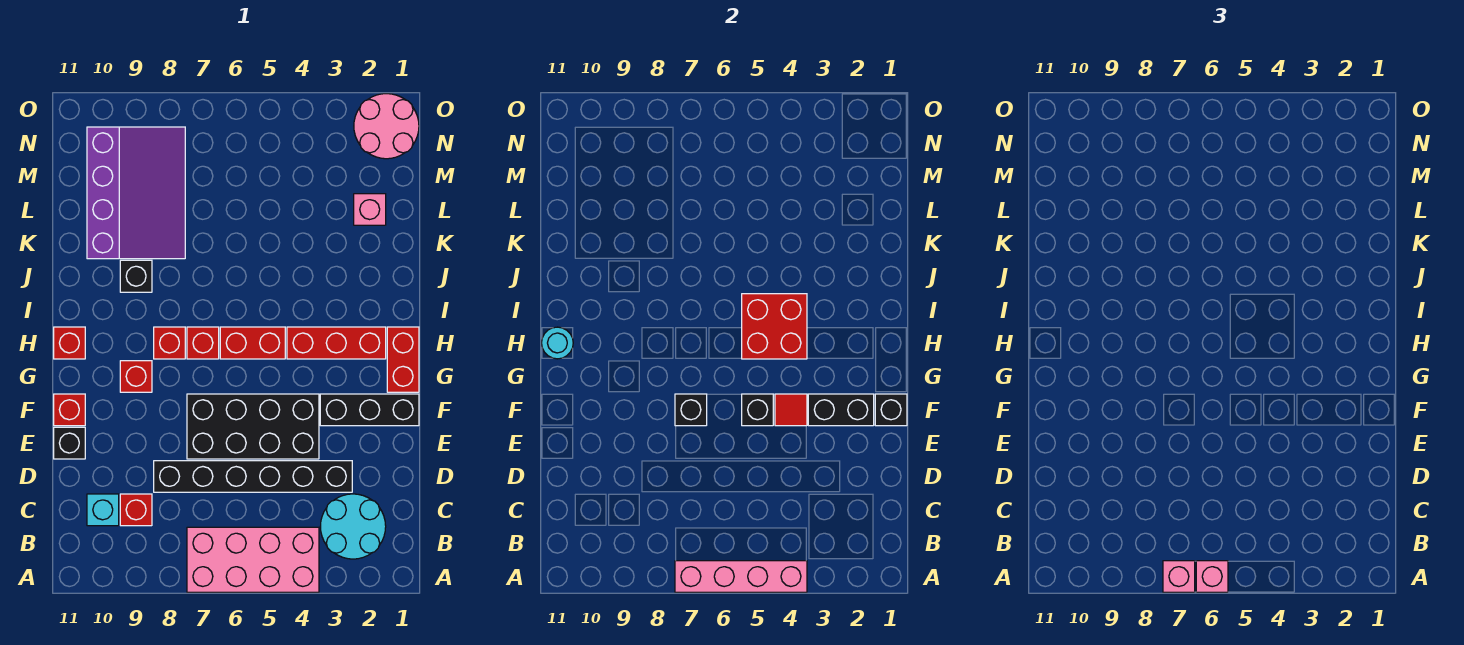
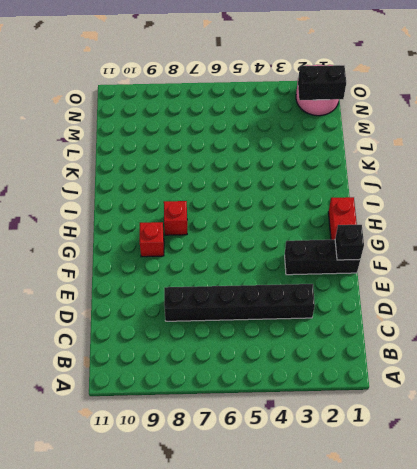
black brick N1:N2 level 2 -> black brick F2:F3 level 2
none -> pink brick A4:B7 level 1
none -> cyan round brick B2:C3 level 1
none -> red brick C9 level 1
none -> cyan brick C10 level 1

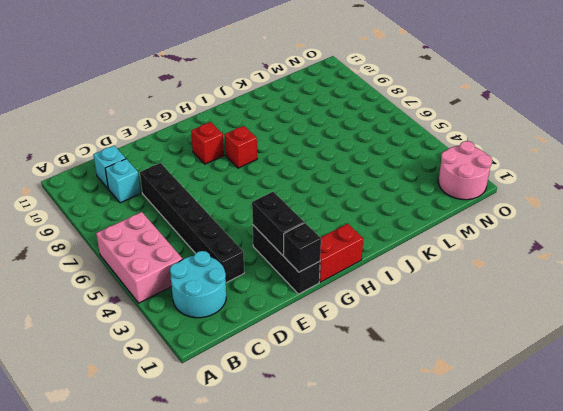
pink brick A4:B6 level 1 -> pink brick A4:B7 level 1
cyan brick C9 level 1 -> red brick C9 level 1
none -> black brick E4:F7 level 1
none -> black brick E11 level 1
none -> red brick F11 level 1
none -> red brick H2:H4 level 1

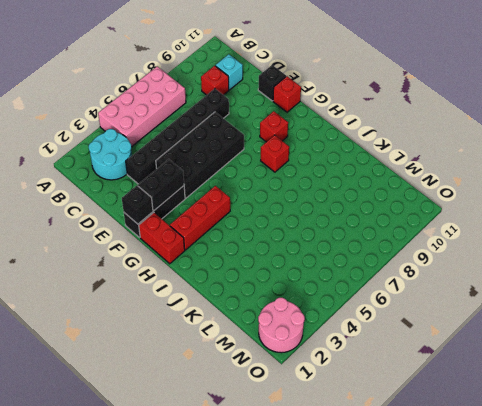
none -> red brick H5:H6 level 1
none -> red brick H7 level 1
none -> red brick H11 level 1
none -> black brick J9 level 1

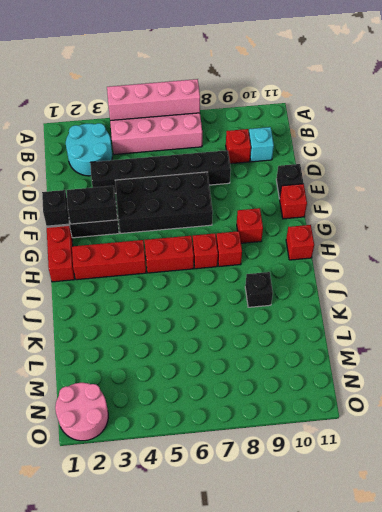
none -> purple slope K8:N10 level 1 top 10
none -> pink brick L2 level 1
none -> red tile F4 level 2
none -> black brick F5 level 2

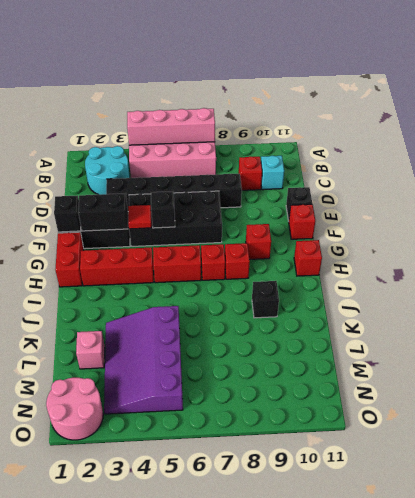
purple slope K3:N5 level 1 top 5 -> purple slope K8:N10 level 1 top 10
none -> black brick F7 level 2
none -> red brick H4:I5 level 2
none -> cyan round brick H11 level 2
none -> pink brick A6 level 3

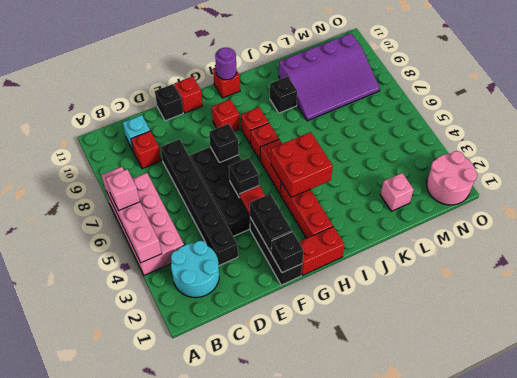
purple round brick H11 level 2 -> cyan round brick H11 level 2
none -> pink brick A7 level 3

